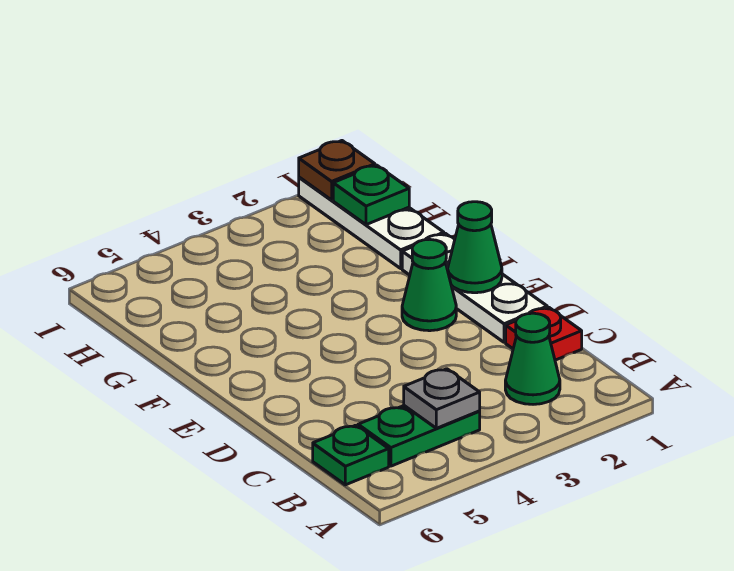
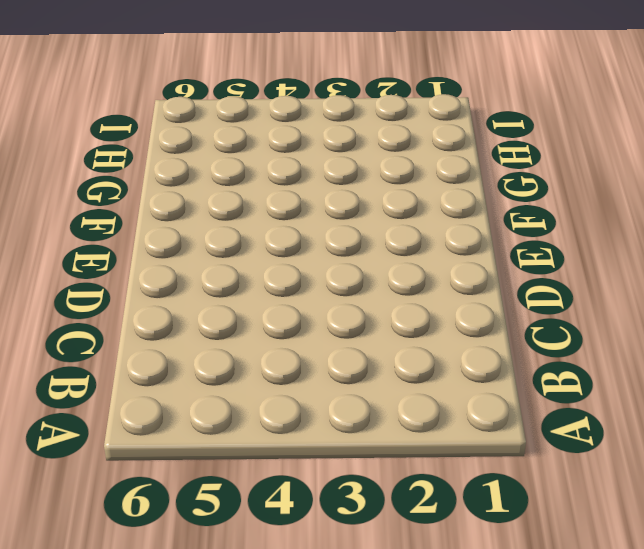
none -> green cone B2 level 1
none -> green plate B4:B5 level 1

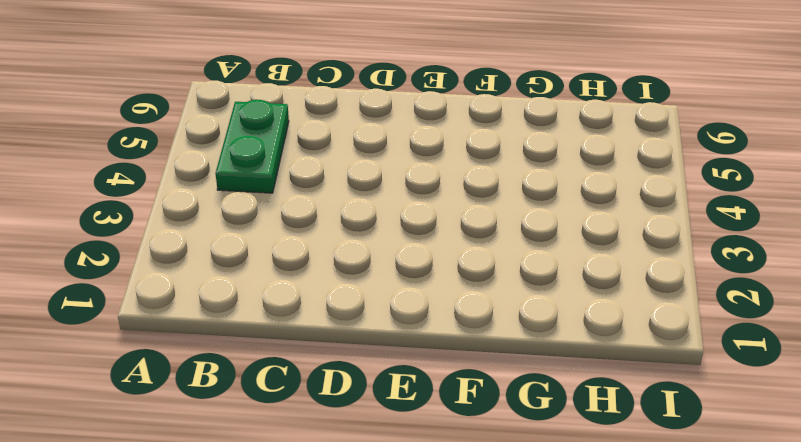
none -> green cone B2 level 1
none -> green plate B6 level 1

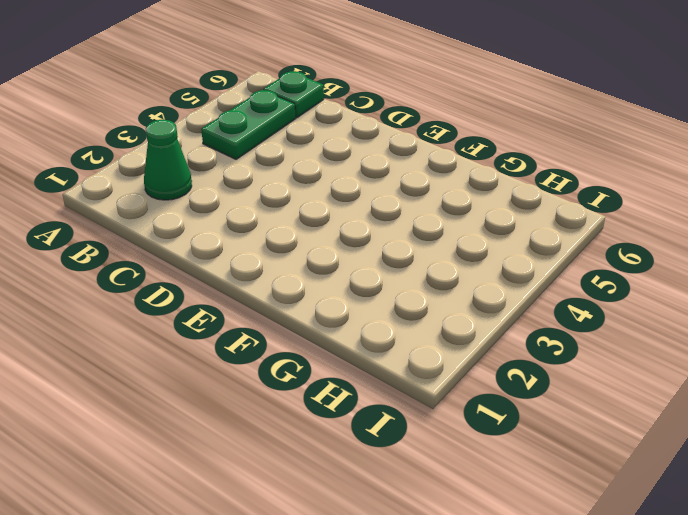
none -> red plate C1 level 1
none -> white plate D1:F1 level 1

